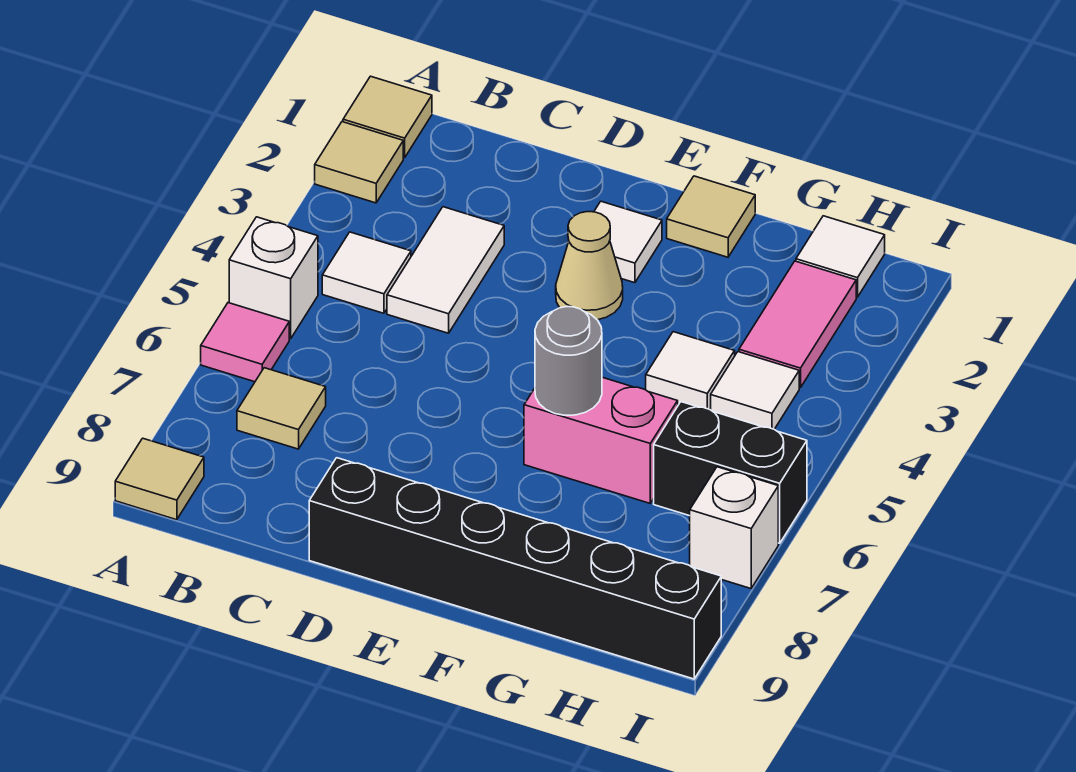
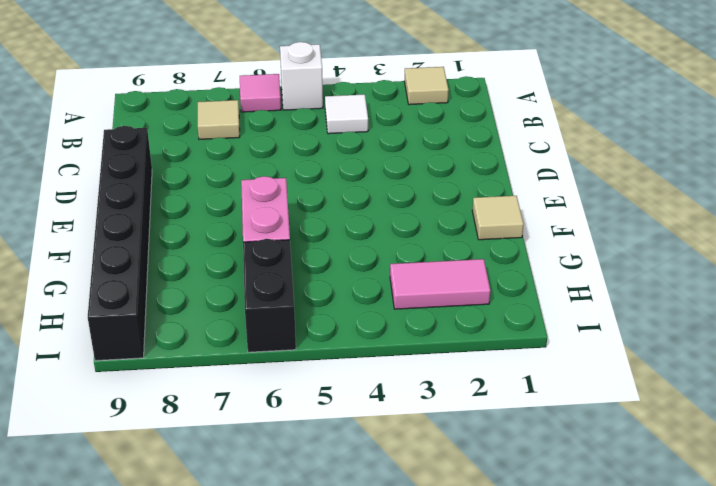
none -> tan tile A1 level 1
none -> tan tile A9 level 1
none -> white tile C3:C4 level 1

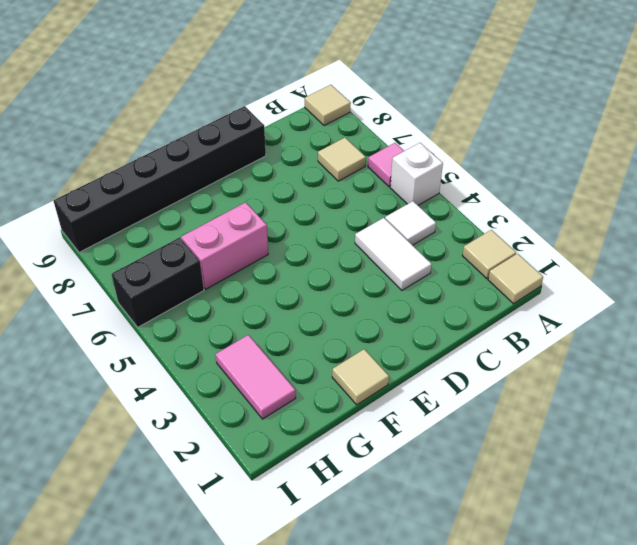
none -> white tile E2 level 1
none -> tan cone E3 level 1
none -> white tile G4 level 1

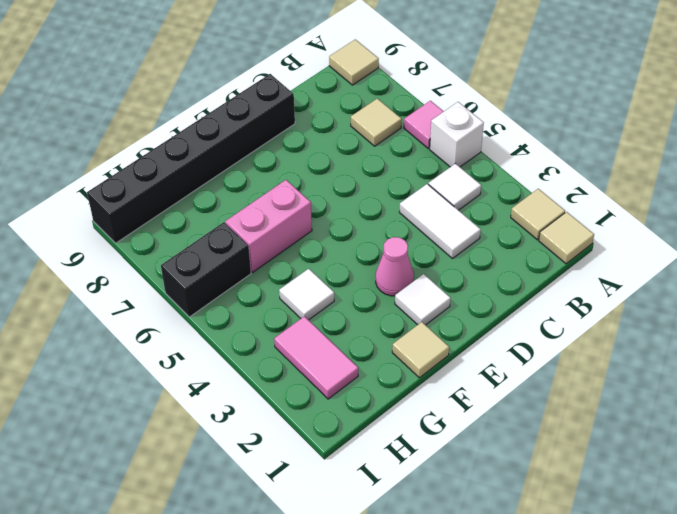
pink cone E3 level 1 -> tan cone E3 level 1
none -> white tile H1 level 1
none -> white tile H4 level 1
none -> white brick I7 level 1

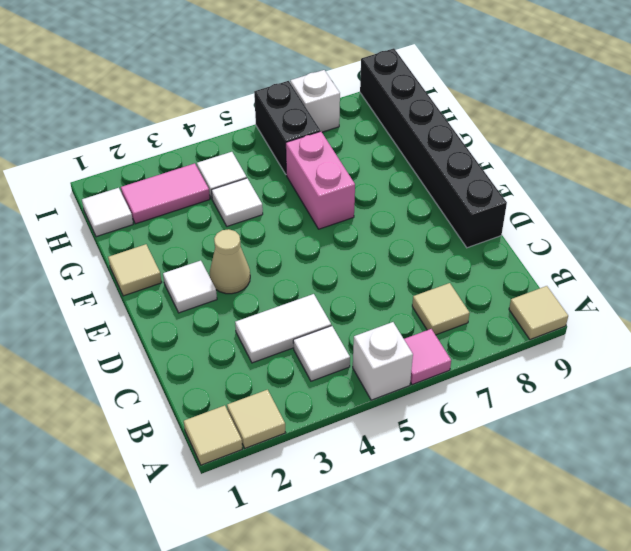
none -> grey round brick F6 level 2

